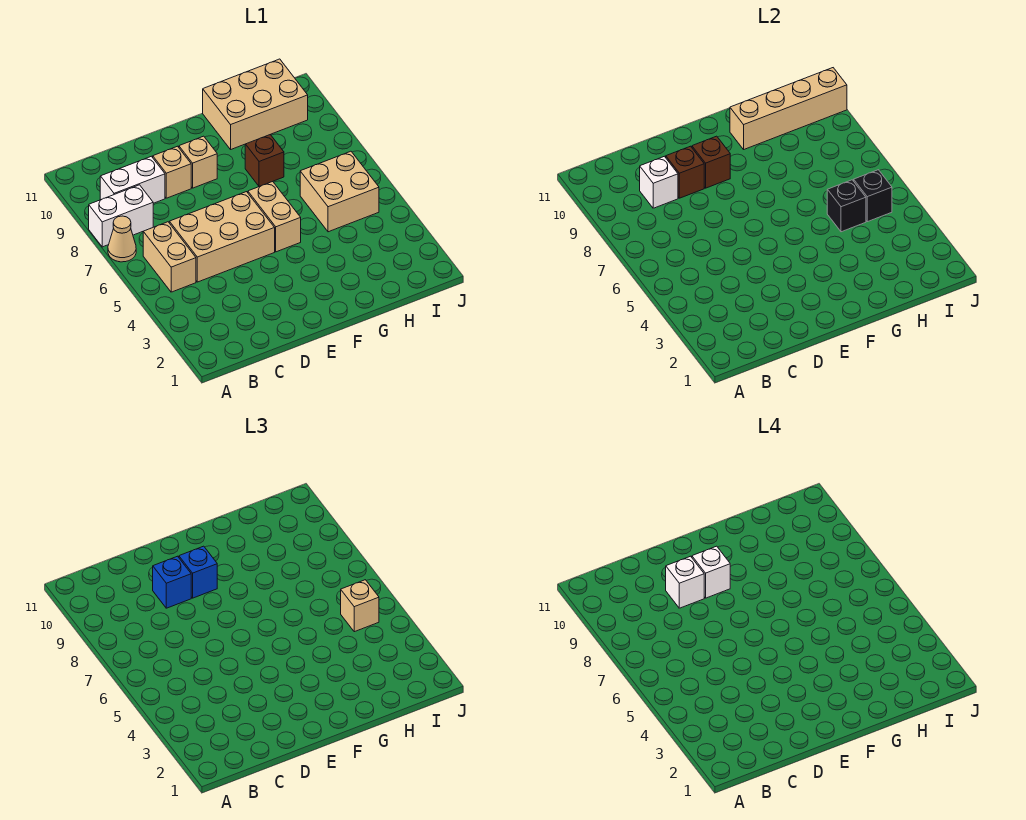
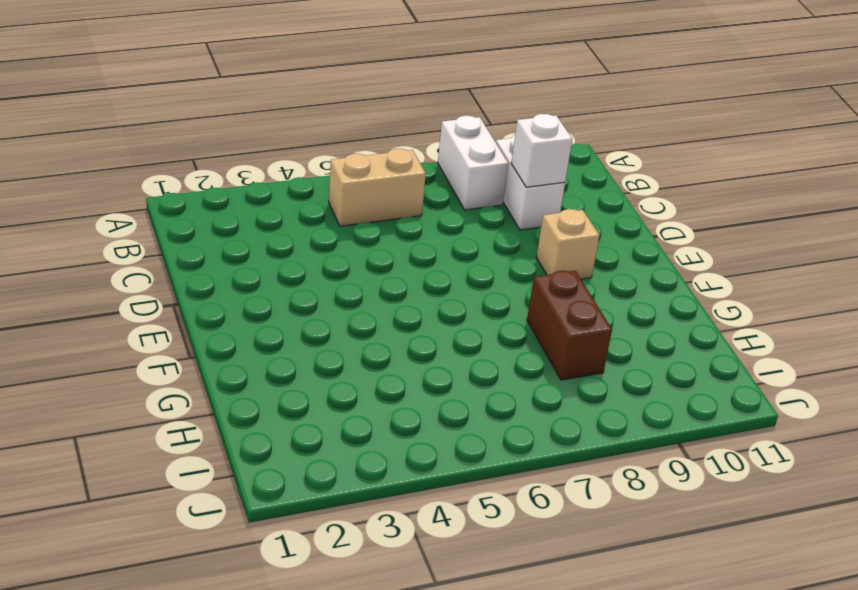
brown brick G8:H8 level 1 -> brown brick G8 level 1
none -> tan cone A7 level 1
none -> tan brick C5:E6 level 1
none -> tan brick D9 level 1

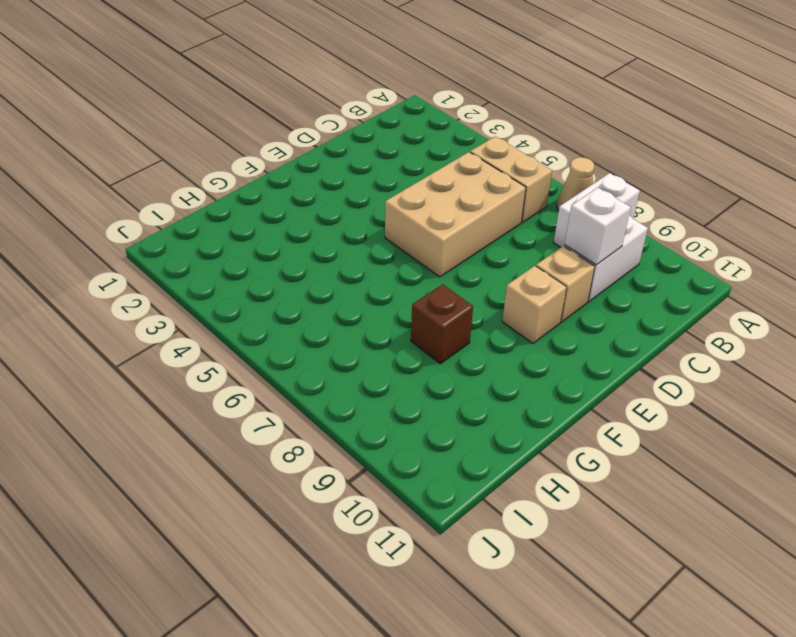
none -> tan brick F5:F6 level 1
none -> tan brick G10:I11 level 1
none -> tan brick H5:I6 level 1

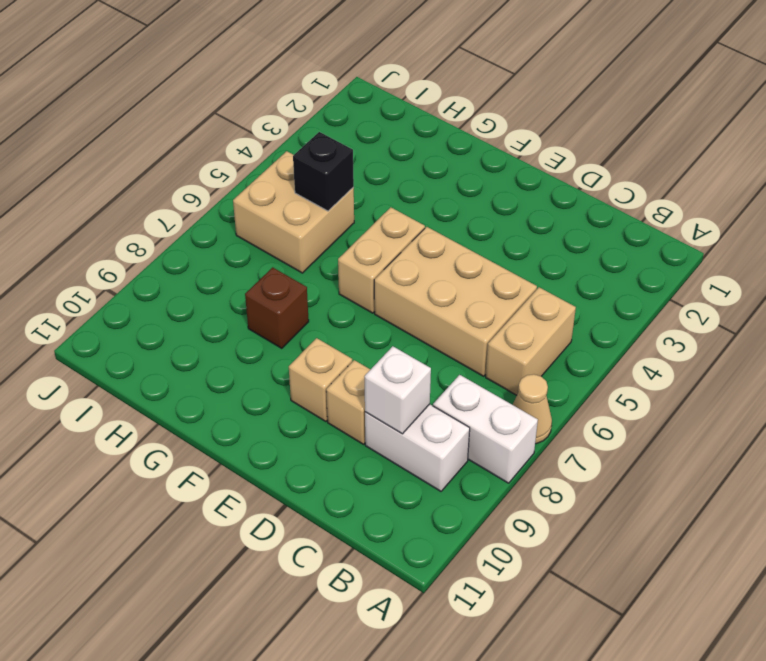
none -> tan brick G10:I11 level 1
none -> brown brick D9 level 2
none -> brown brick E9 level 2

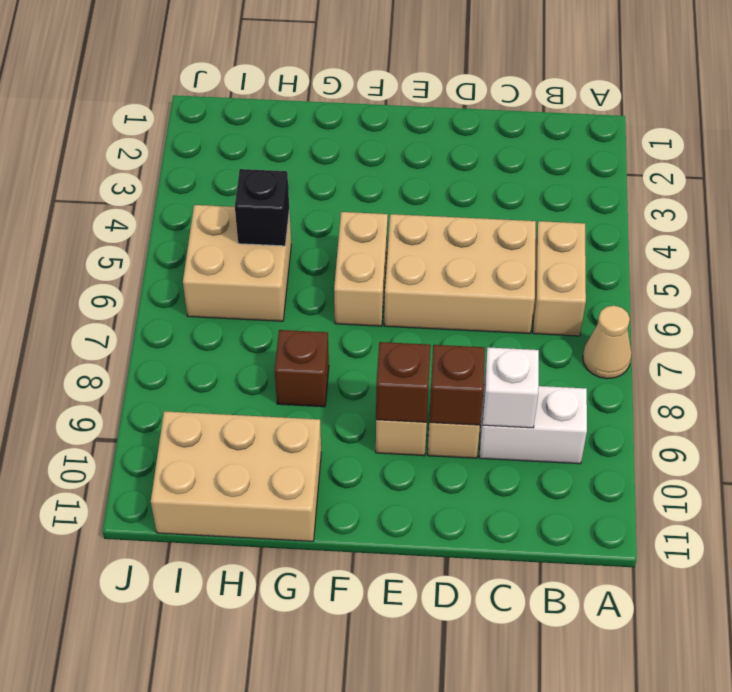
none -> white brick A8:B8 level 1
none -> tan brick G10:J10 level 2
none -> black brick I5 level 2

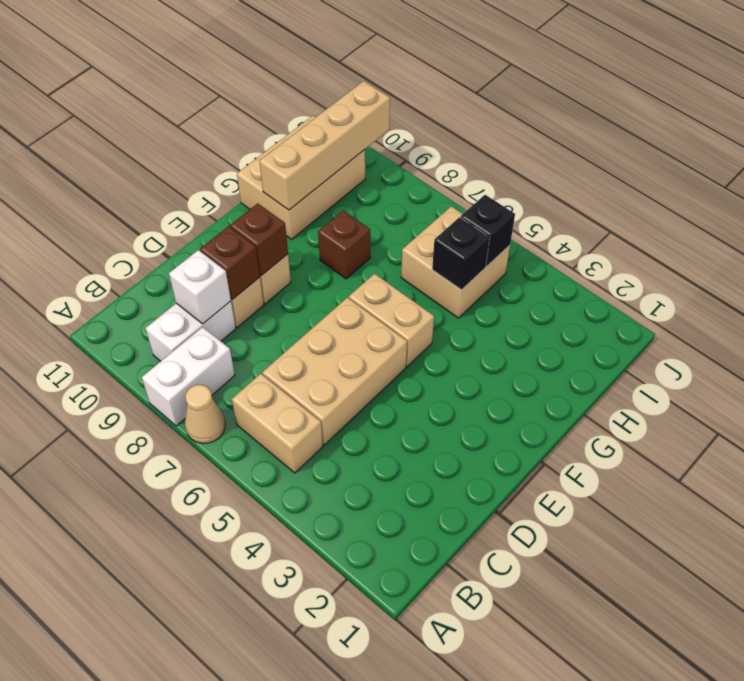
none -> blue brick D9 level 3
none -> blue brick E9 level 3
none -> tan brick I5 level 3

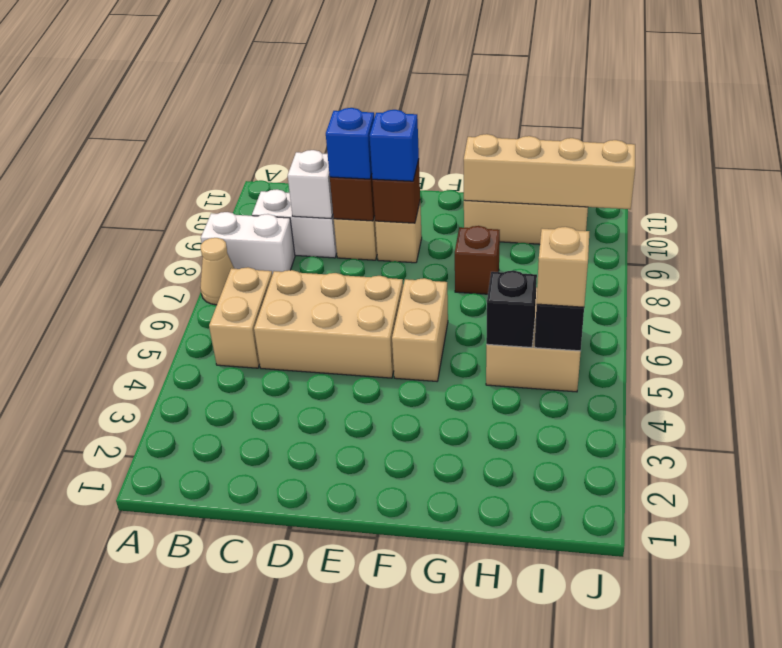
none -> white brick D9 level 4
none -> white brick E9 level 4

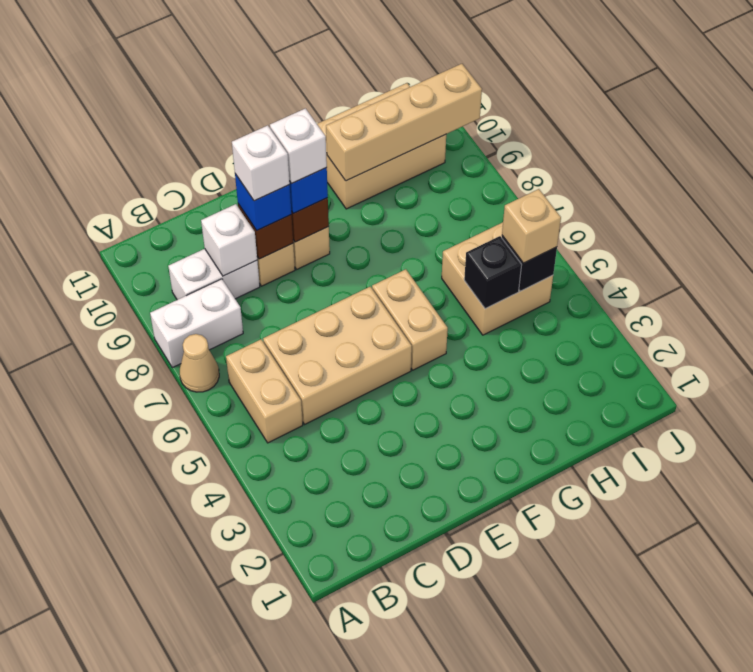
none -> brown brick G8 level 1

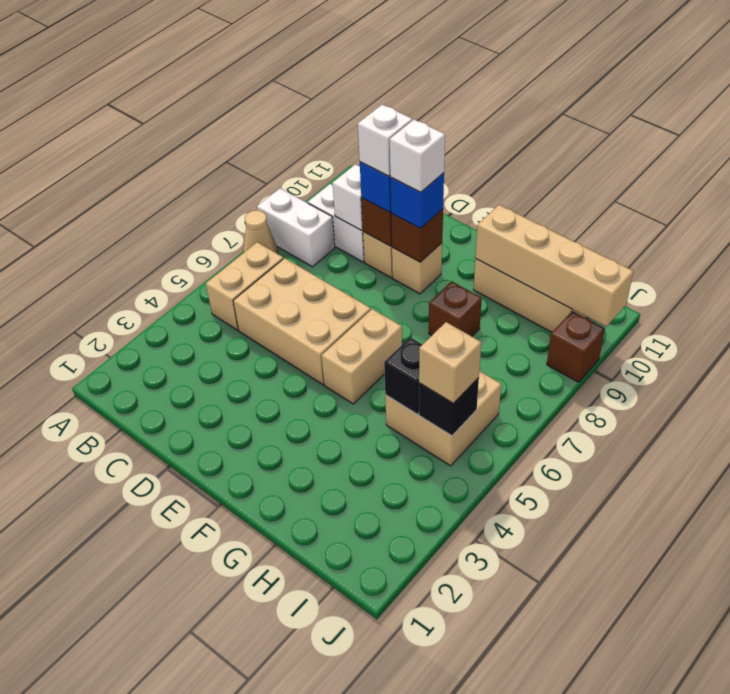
brown brick J9 level 1 -> none

